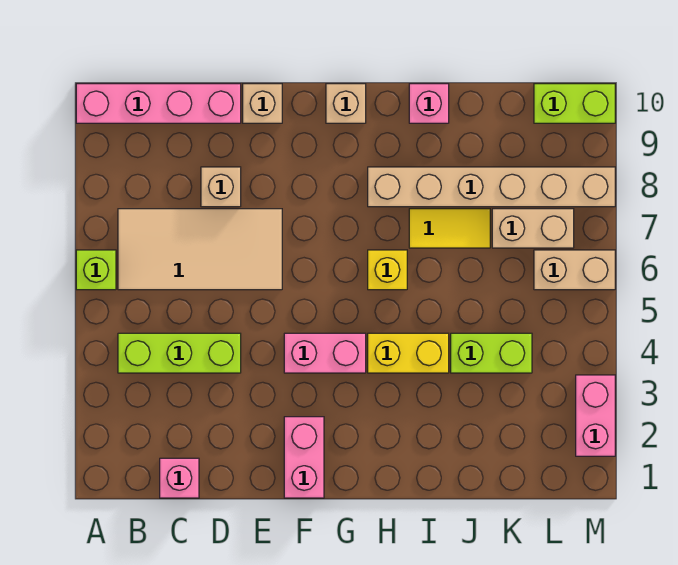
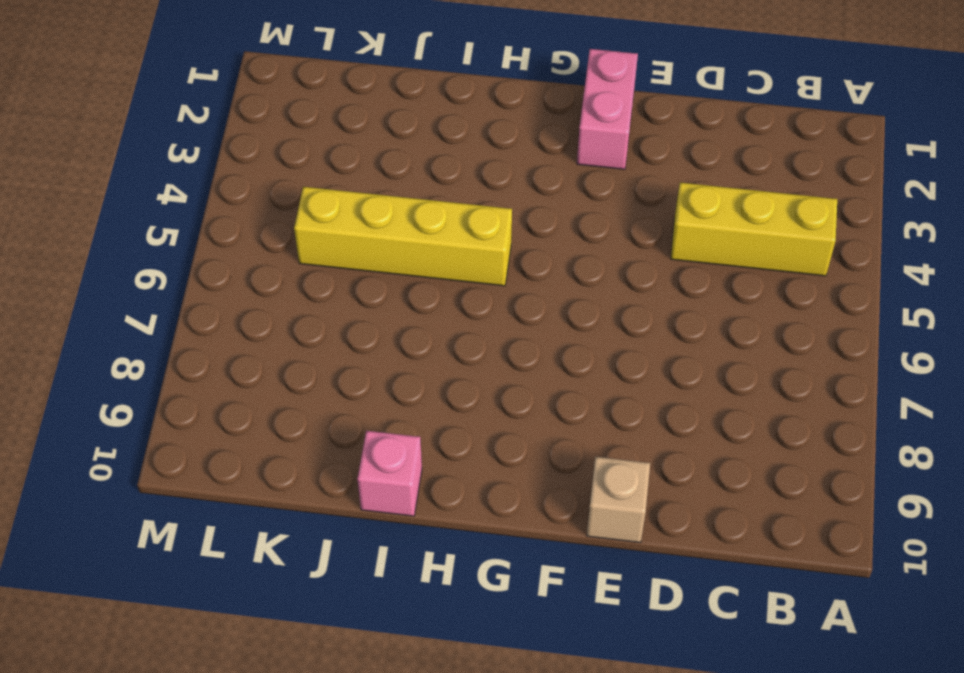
yellow brick B4:D4 level 1 -> lime brick B4:D4 level 1
yellow brick H5:K5 level 1 -> none
none -> lime brick A6 level 1
none -> pink brick A10:D10 level 1
none -> tan tile B6:E7 level 1

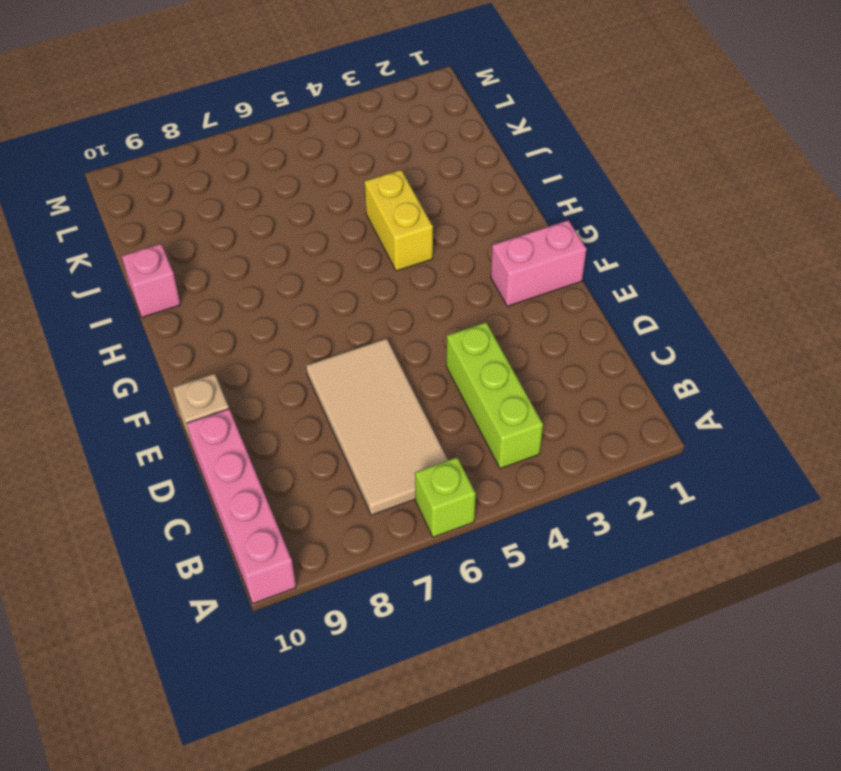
none -> pink brick C1 level 1
none -> tan brick D8 level 1
none -> pink brick F4:G4 level 1

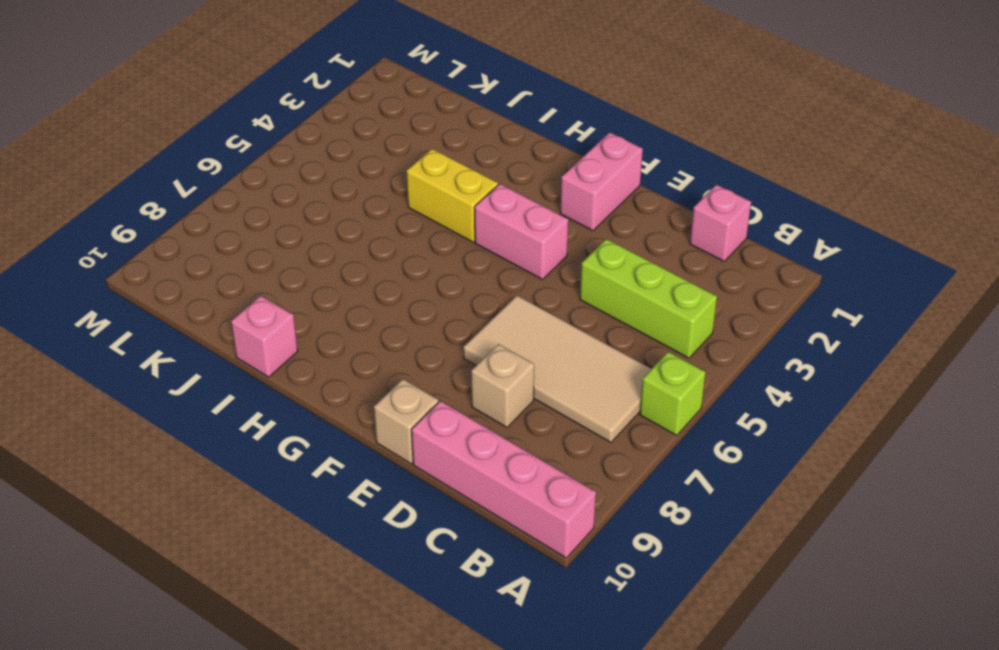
none -> tan brick G10 level 1
none -> yellow brick H6 level 1
none -> tan brick H8:M8 level 1

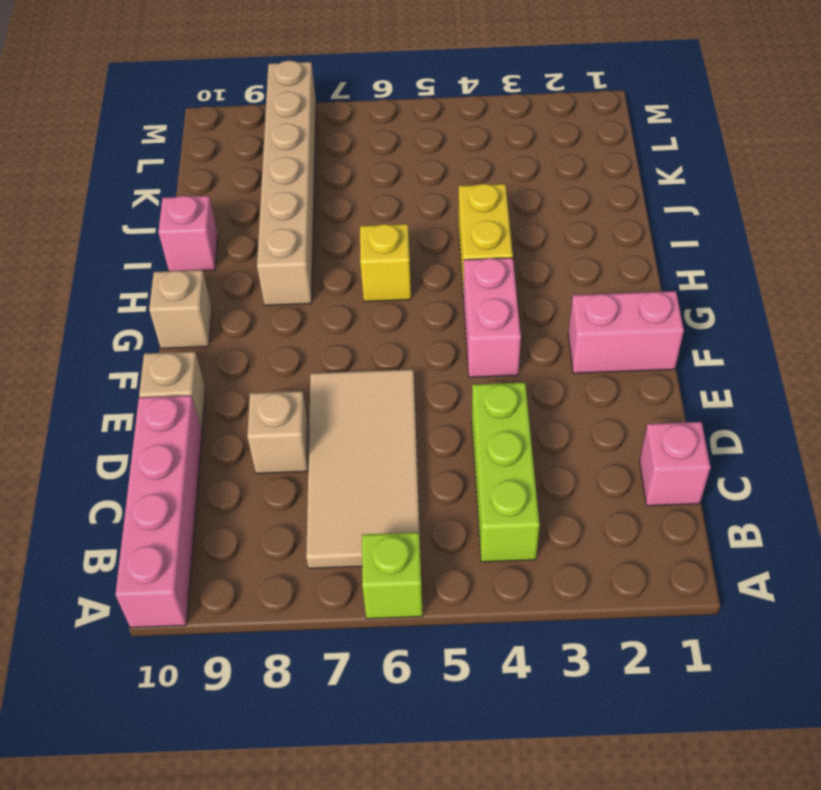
none -> yellow tile I7:J7 level 1
none -> lime brick J4:K4 level 1
none -> tan brick K7:L7 level 1

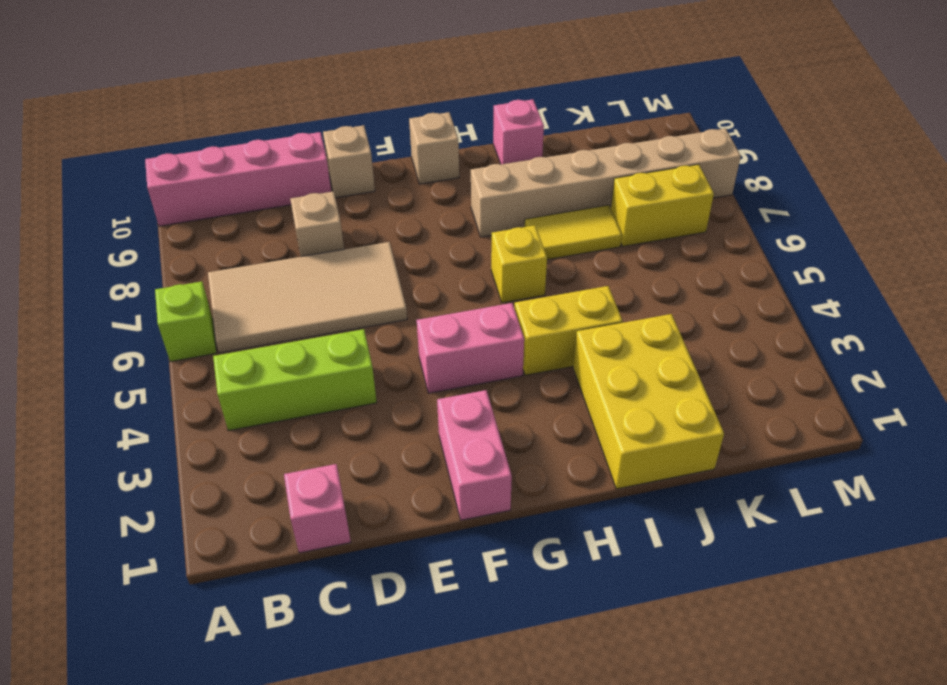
yellow brick I1:J3 level 1 -> none
yellow brick K7:L7 level 1 -> tan brick K7:L7 level 1
none -> lime brick J4:K4 level 1
none -> tan brick L6:M6 level 1
none -> lime brick L10:M10 level 1

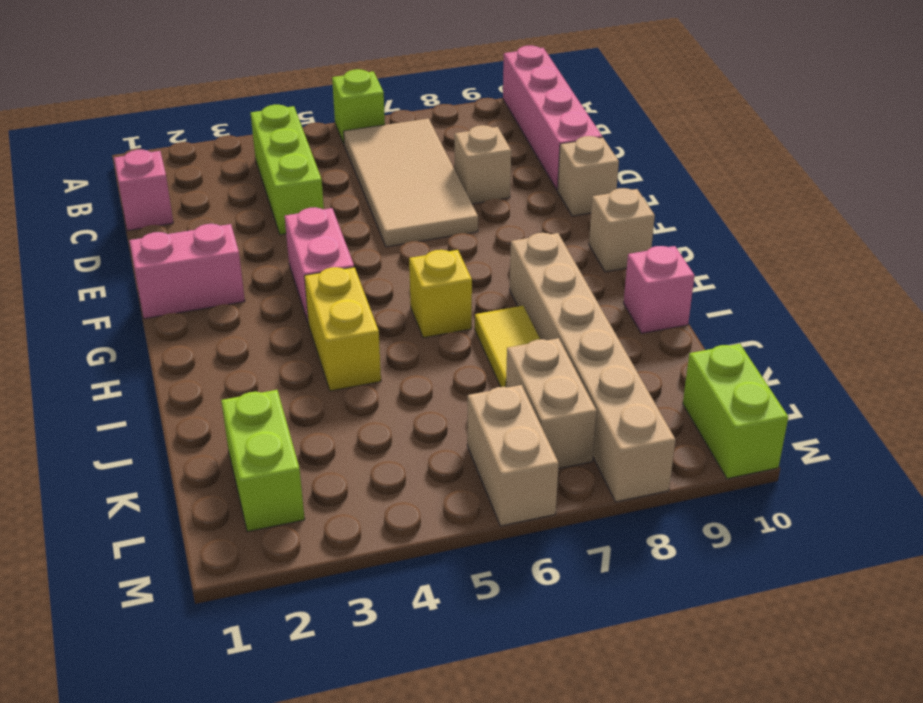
lime brick K2:L2 level 1 -> lime brick J4:K4 level 1
none -> pink brick M2:M3 level 1

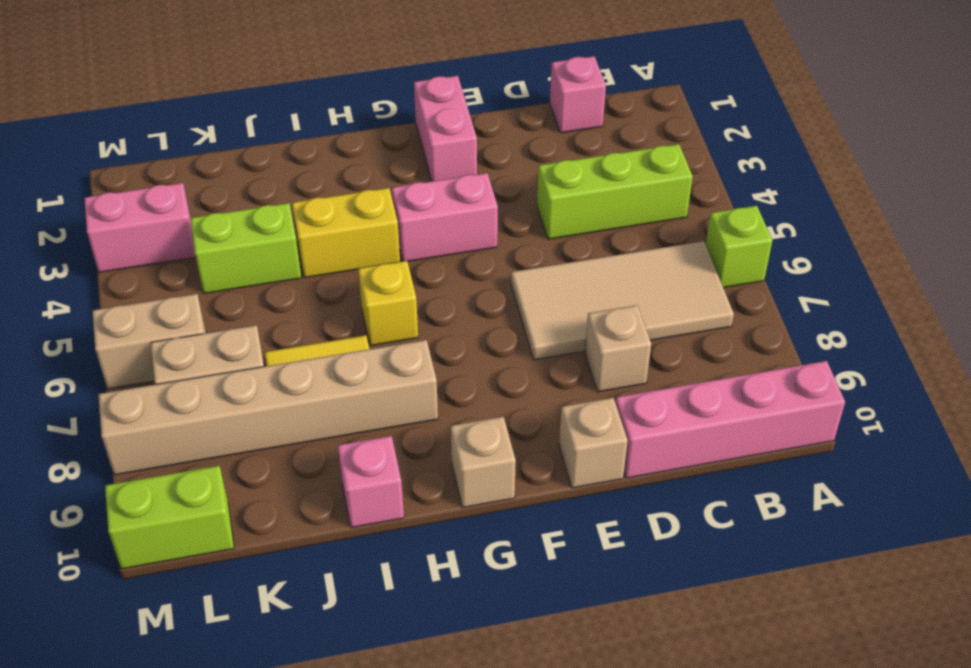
pink brick L3:M3 level 1 -> pink brick M2:M3 level 1

